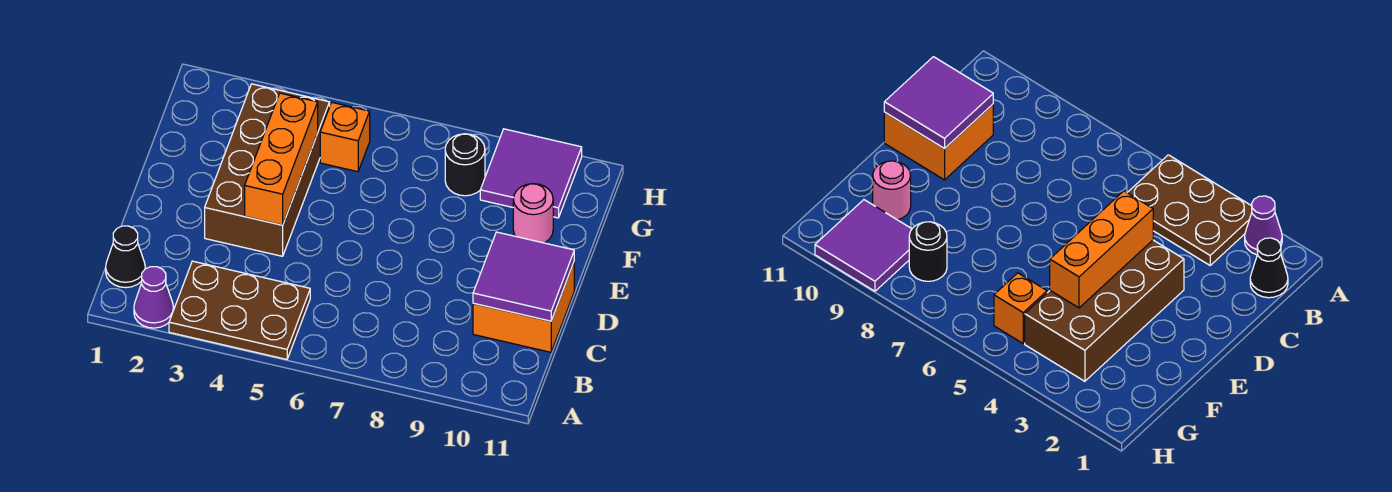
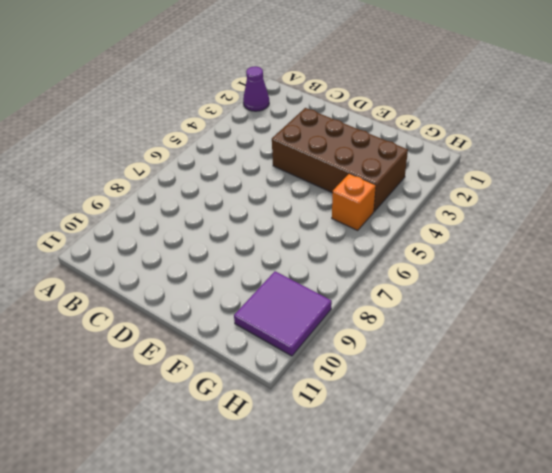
none -> brown plate A3:B5 level 1
none -> black cone B1 level 1

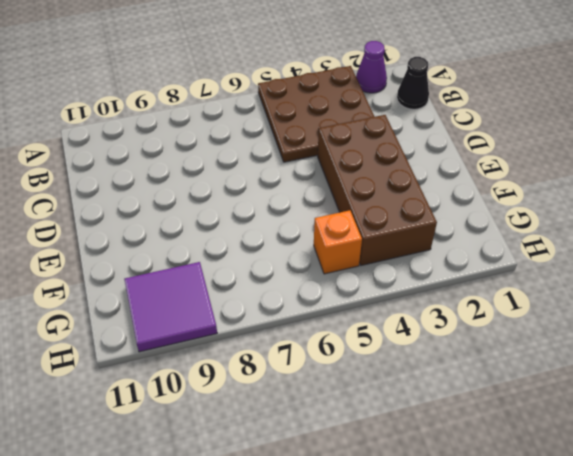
brown plate A3:C5 level 1 -> brown plate A3:B5 level 1
none -> orange brick C10:D11 level 1
none -> pink round brick F10 level 1

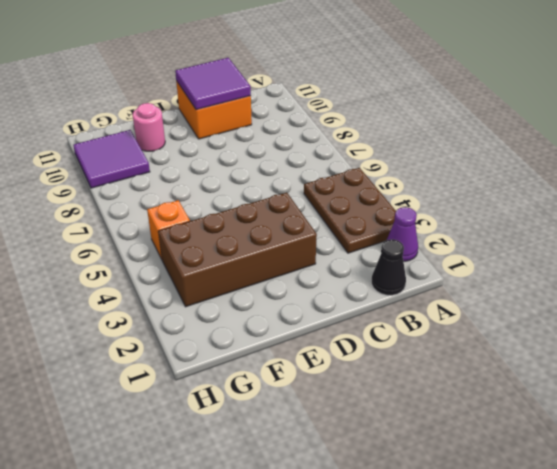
none -> black round brick G8 level 1
none -> orange brick D4:F4 level 2

